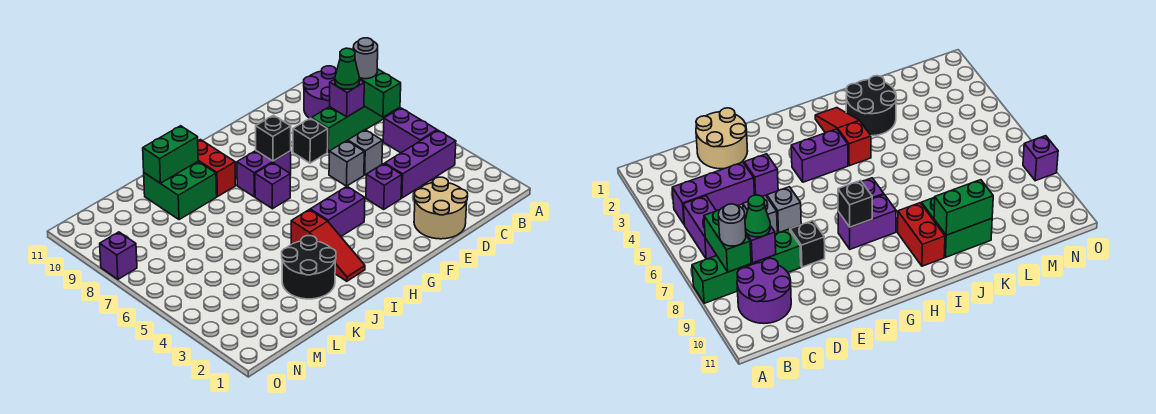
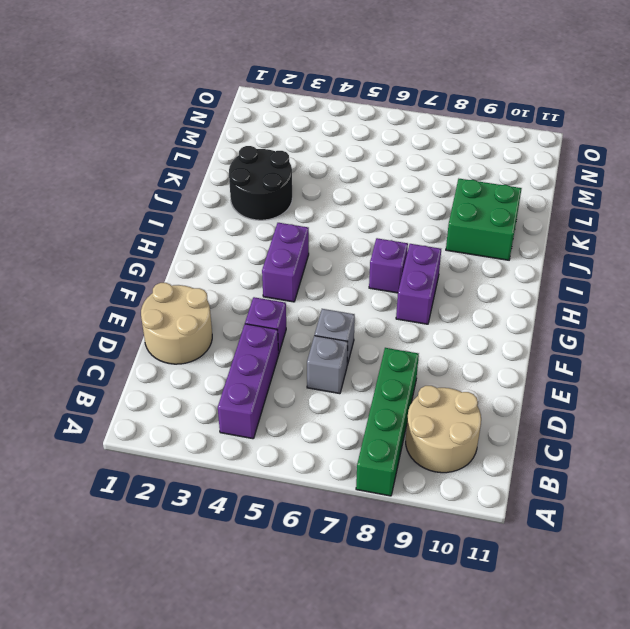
tan round brick B9:C10 level 1 -> purple round brick B9:C10 level 1
none -> purple brick B5:B6 level 1
none -> black brick E8 level 1
none -> red slope I2:I4 level 1 top 4

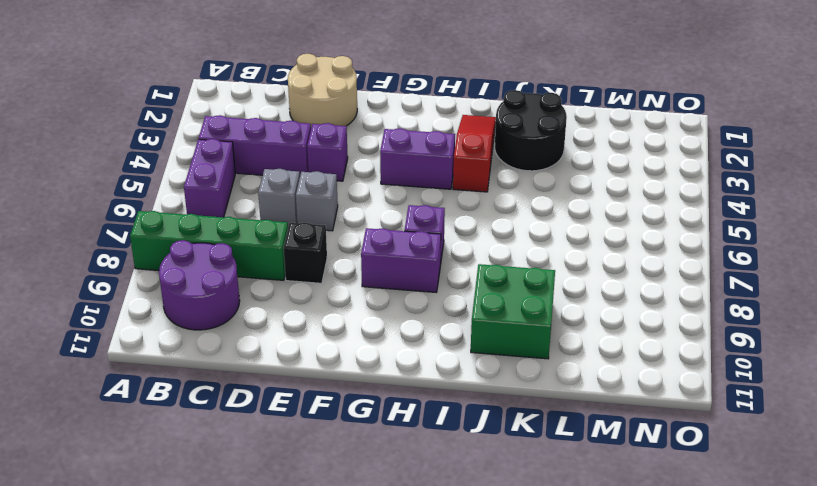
none -> red brick I9:I10 level 1
none -> purple brick O8 level 1
none -> green brick B7:B8 level 2

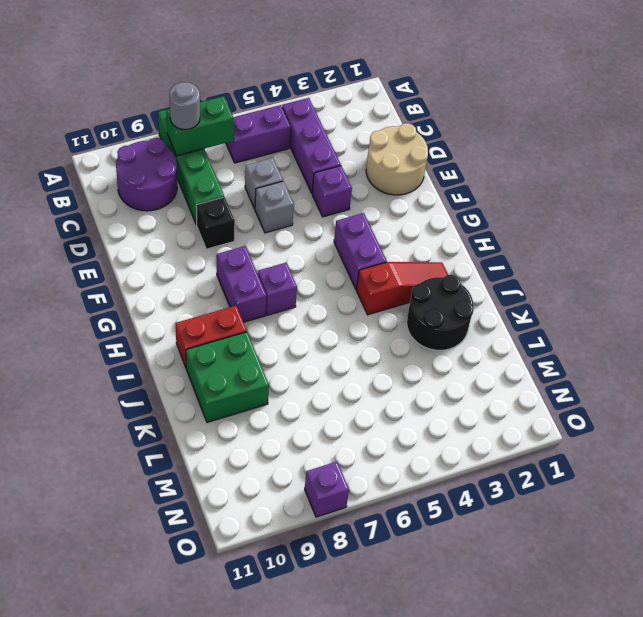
none -> purple brick C8 level 2
none -> black brick G8 level 2
none -> green brick J10:K10 level 2

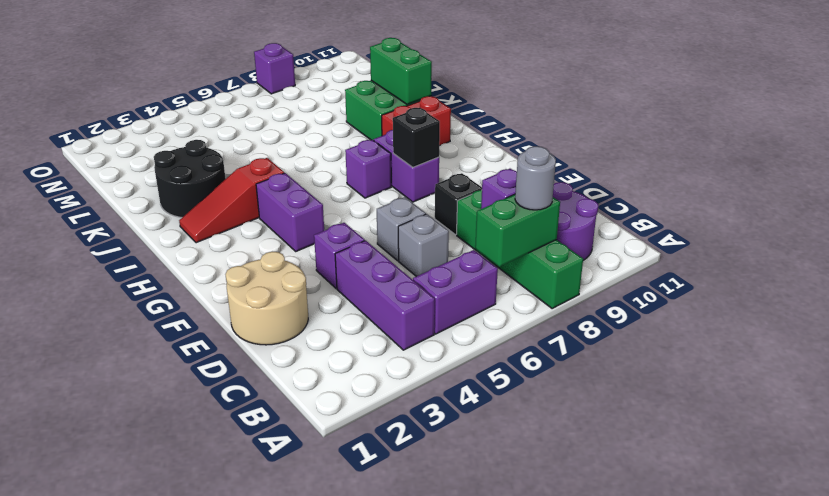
none -> green cone C8 level 3

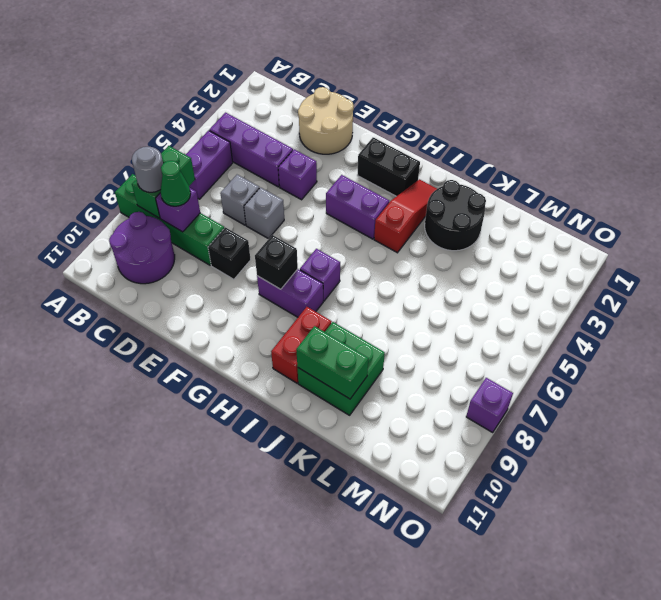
black brick G2:H2 level 1 -> none

